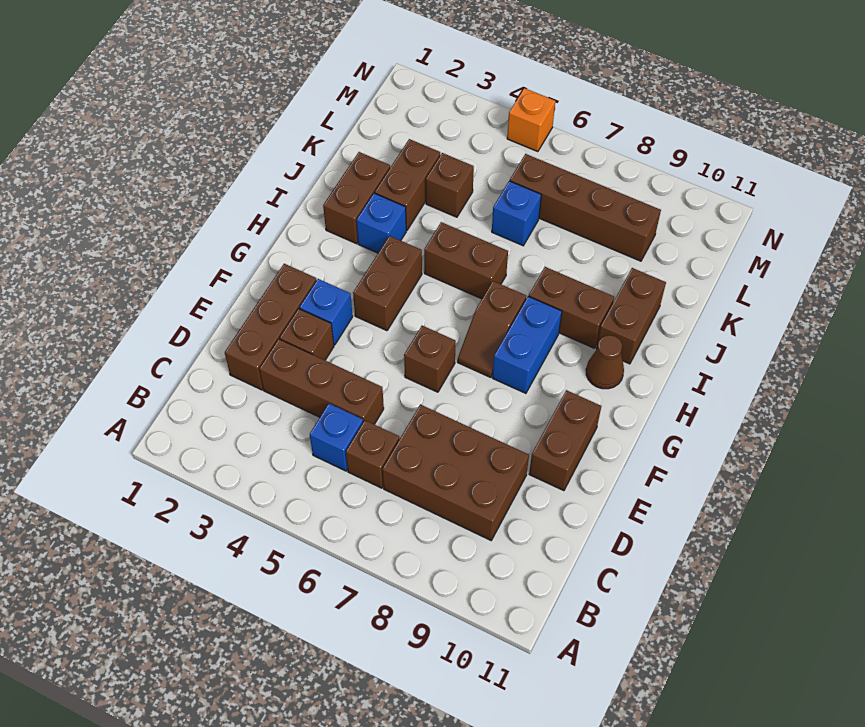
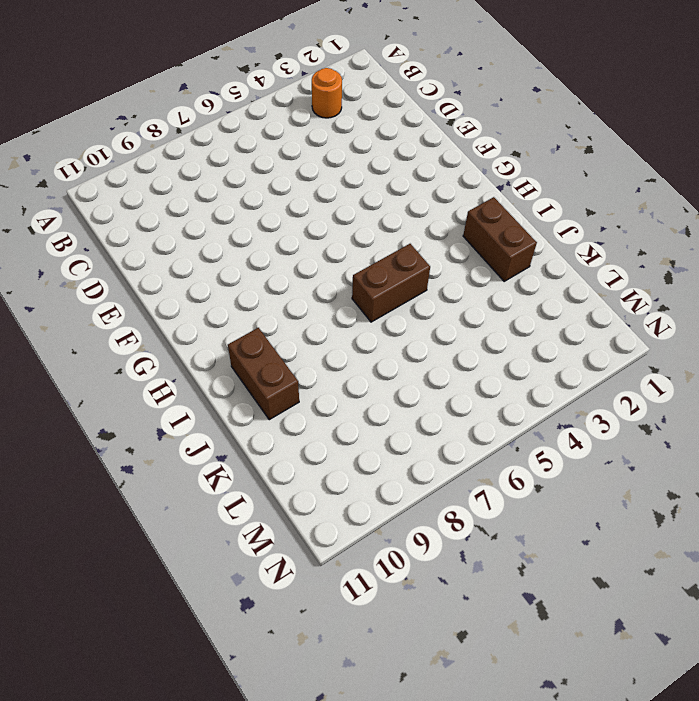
orange round brick B3 level 1 -> none
none -> blue brick C5 level 1
none -> brown brick C6 level 1
none -> brown brick C7:D9 level 1

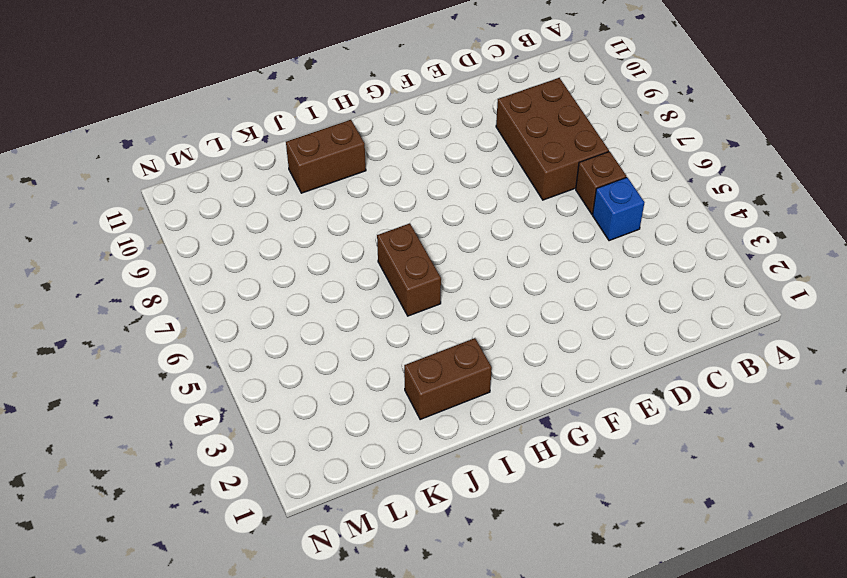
none -> brown brick D2:F2 level 1
none -> brown brick D3:D5 level 1
none -> brown brick E3 level 1

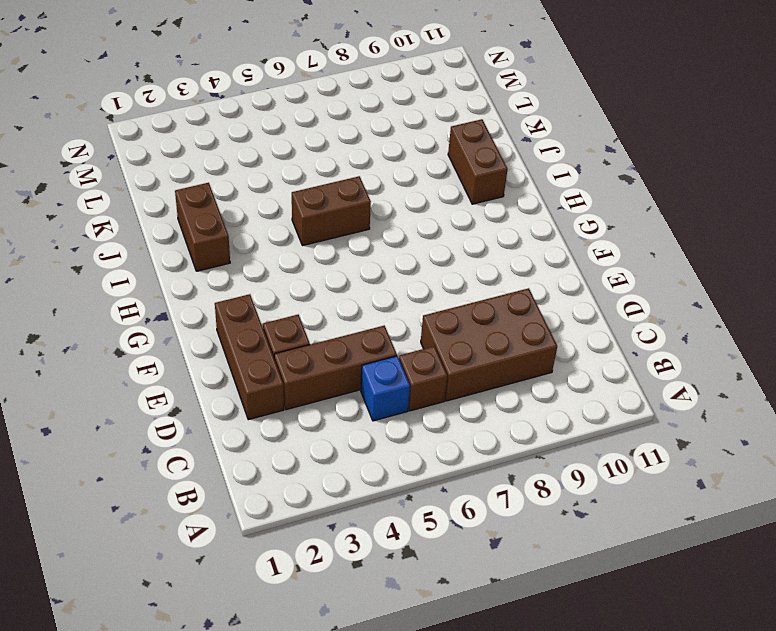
none -> brown brick E10:F10 level 1
none -> blue brick F3 level 1
none -> brown brick F6 level 1

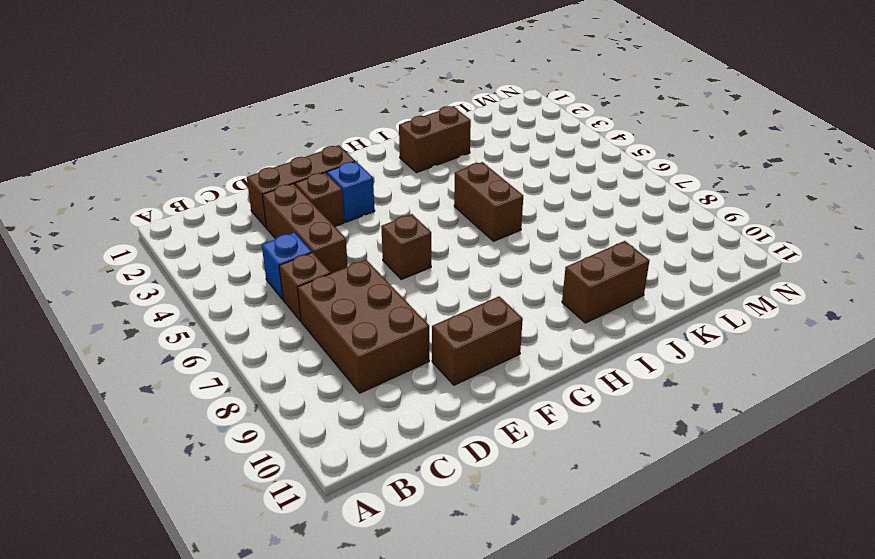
none -> brown brick G4:H4 level 1
none -> brown slope G7:H7 level 1 top H
none -> blue brick G8:H8 level 1

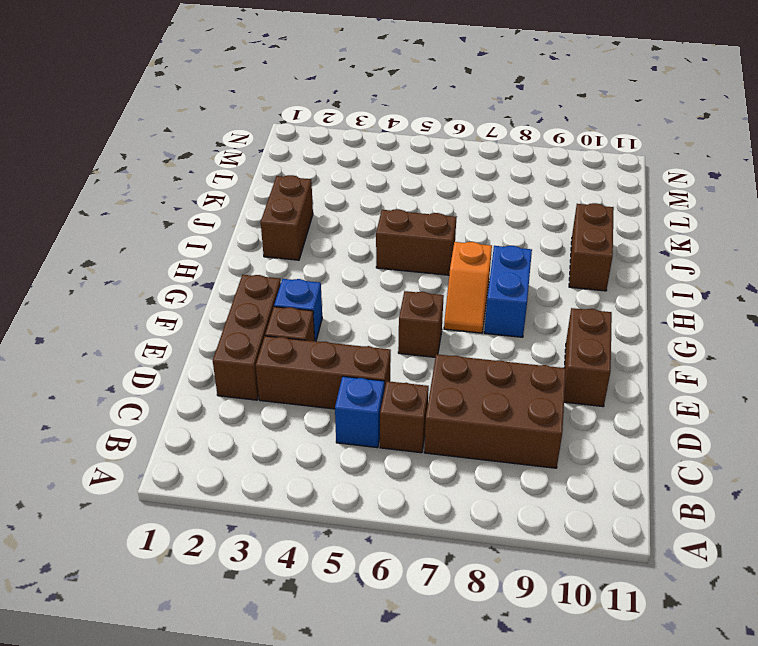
orange slope G7:H7 level 1 top H -> brown slope G7:H7 level 1 top H
none -> brown brick G4:H4 level 1
none -> brown cone H10 level 1
none -> blue brick I3 level 1

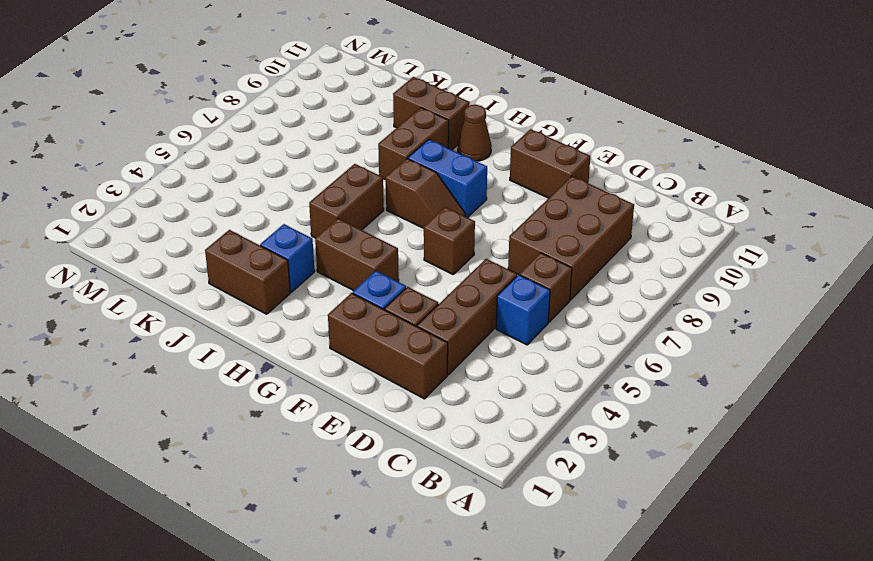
none -> brown brick J3:K3 level 1
none -> brown brick K4 level 1
none -> blue brick K6 level 1

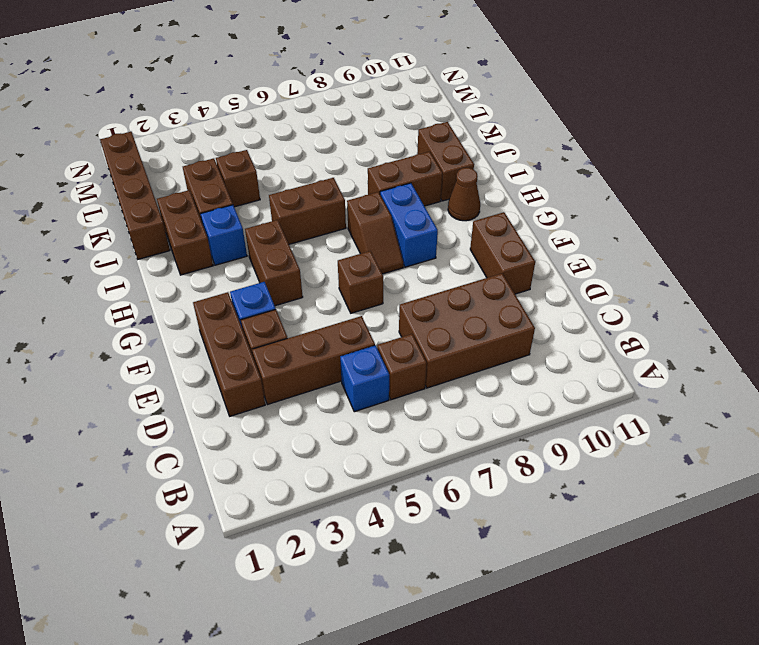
brown brick J1:M1 level 1 -> brown brick L6:L9 level 1
none -> blue brick K6 level 1
none -> orange brick N5 level 1

